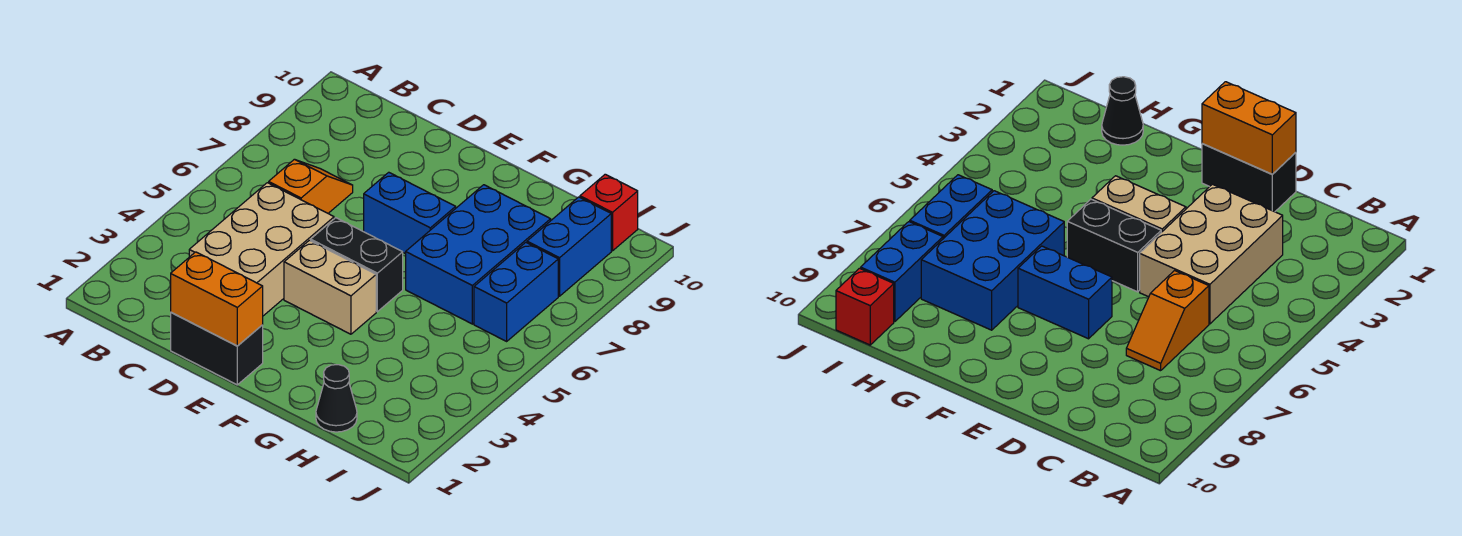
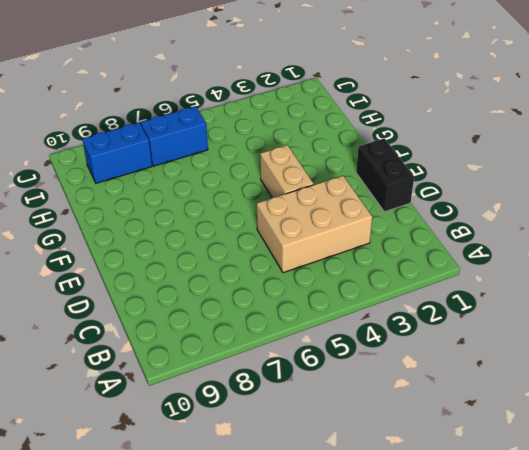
none -> orange slope C6:C7 level 1 top 6
none -> black brick E5:F5 level 1
none -> blue brick E7:F7 level 1

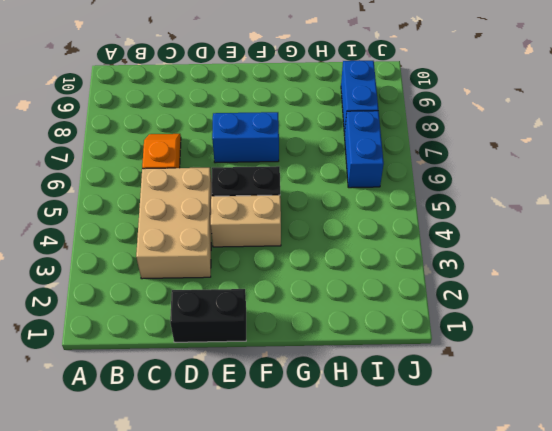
none -> blue brick G6:H8 level 1
none -> black cone H1 level 1
none -> red brick I10 level 1

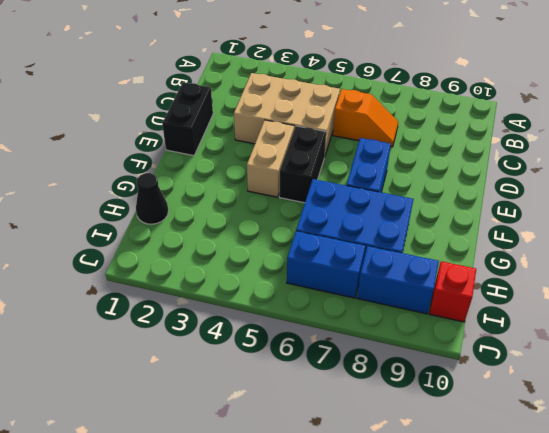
none -> orange brick D1:E1 level 2

